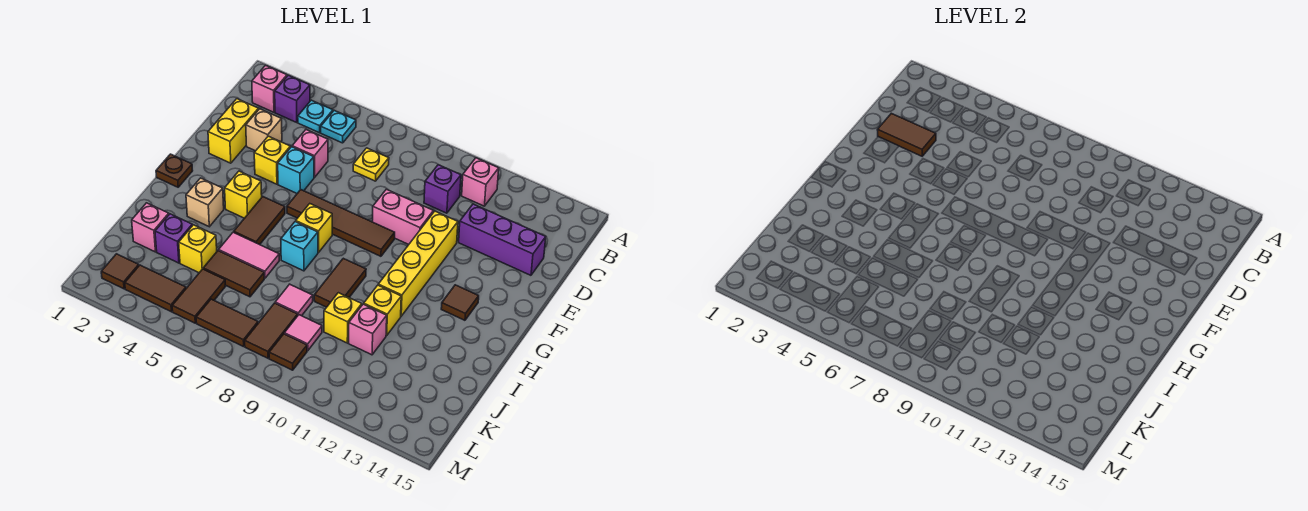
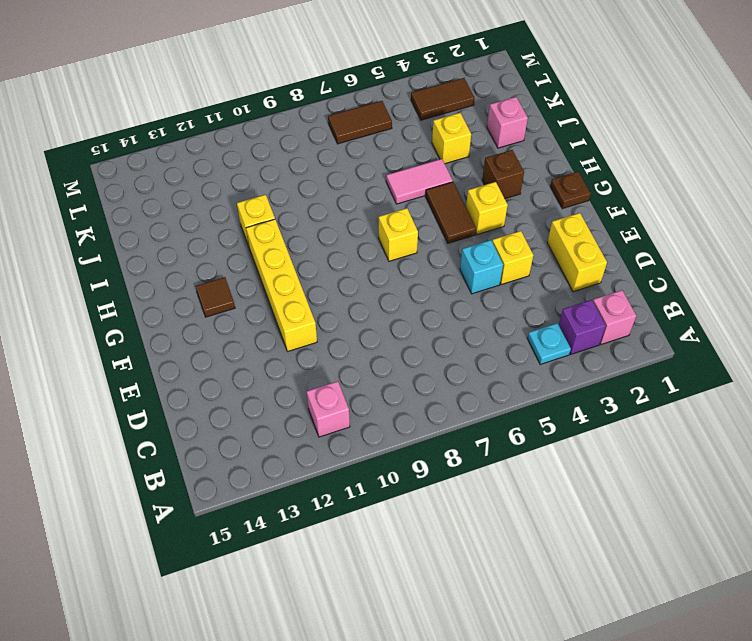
brown brick H3 level 1 -> tan brick H3 level 1
none -> cyan plate B5 level 1
none -> yellow plate C7 level 1
none -> purple brick C10 level 1
none -> tan brick D3 level 1

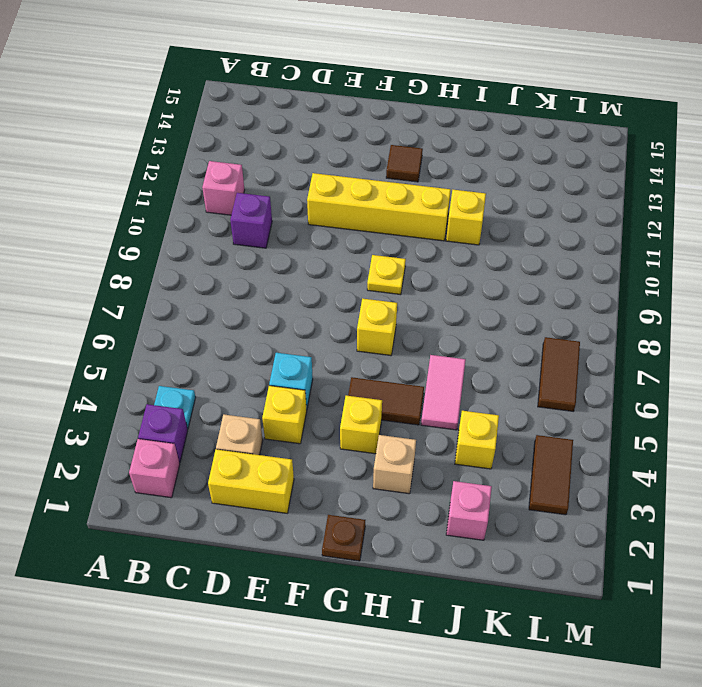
yellow plate G9 level 1 -> yellow plate C7 level 1
none -> cyan plate B5 level 1
none -> pink brick D5 level 1
none -> purple brick D12:D14 level 1
none -> pink brick E9:E10 level 1

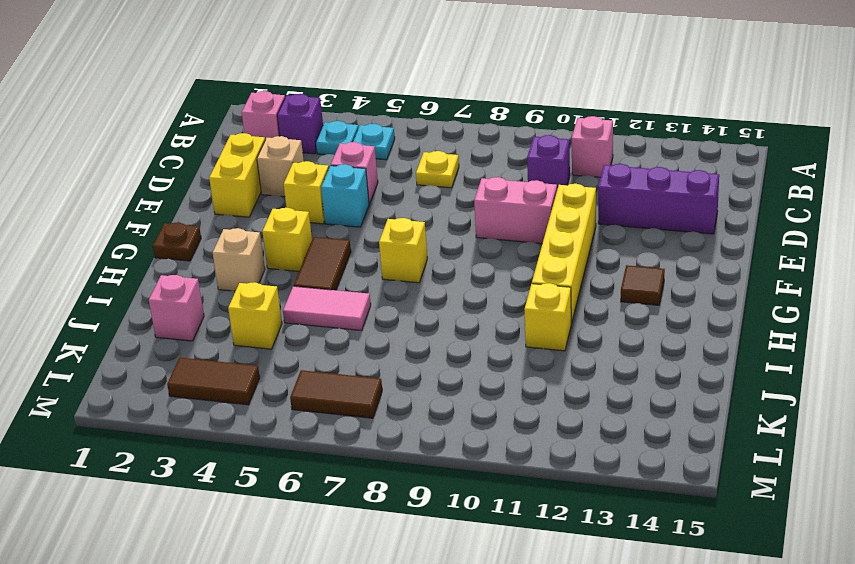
none -> brown tile F6:F9 level 1
none -> cyan brick H7 level 1
none -> brown tile H9:I9 level 1
none -> purple brick J3 level 1

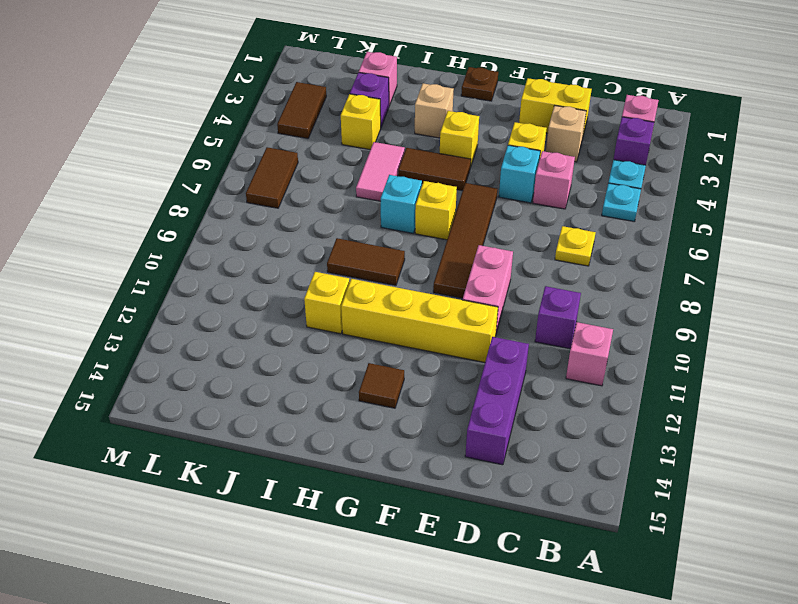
none -> brown tile J5:J6 level 1
none -> pink tile J8 level 1
none -> yellow brick J10 level 1
none -> pink brick J11 level 1

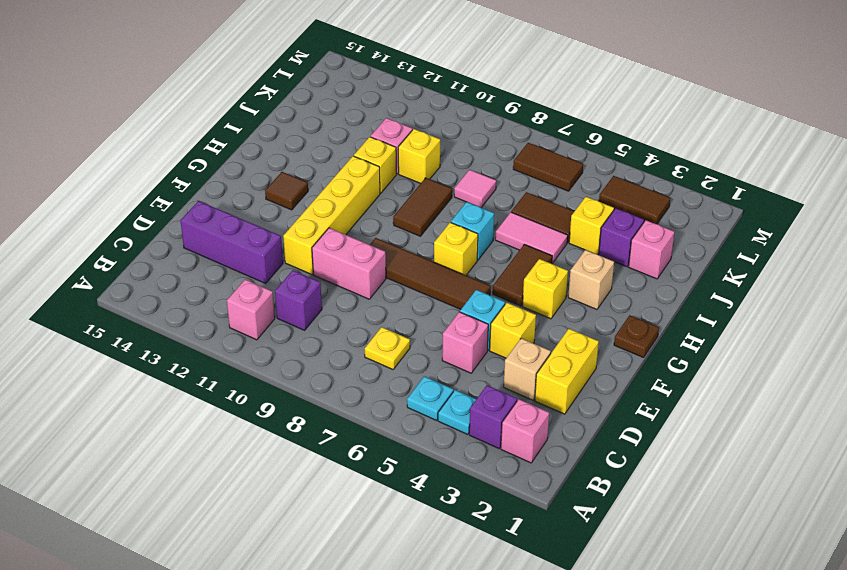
none -> brown tile K5:L5 level 1
none -> brown tile K8:L8 level 1
none -> pink tile K9 level 1
none -> brown tile L2 level 1

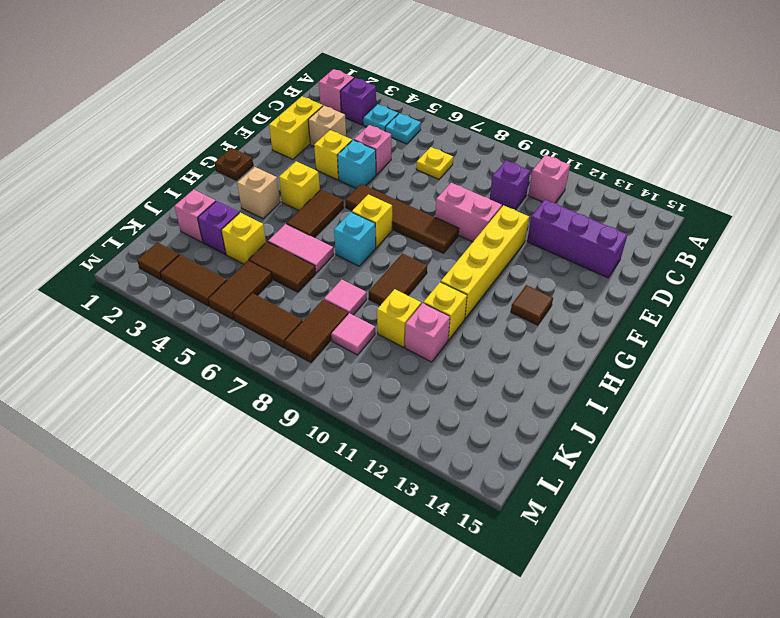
none -> brown tile L9 level 1
none -> brown tile D2:D3 level 2

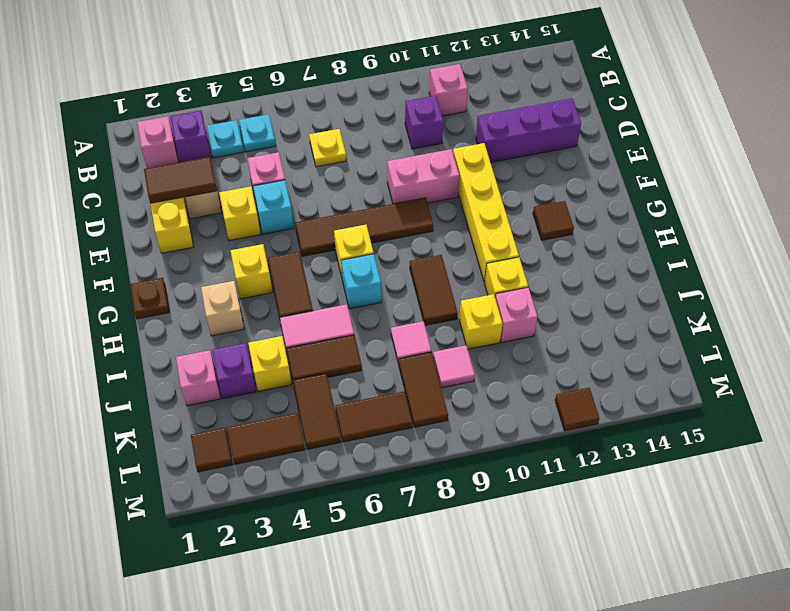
brown tile M12 level 1 -> brown tile L9 level 1

